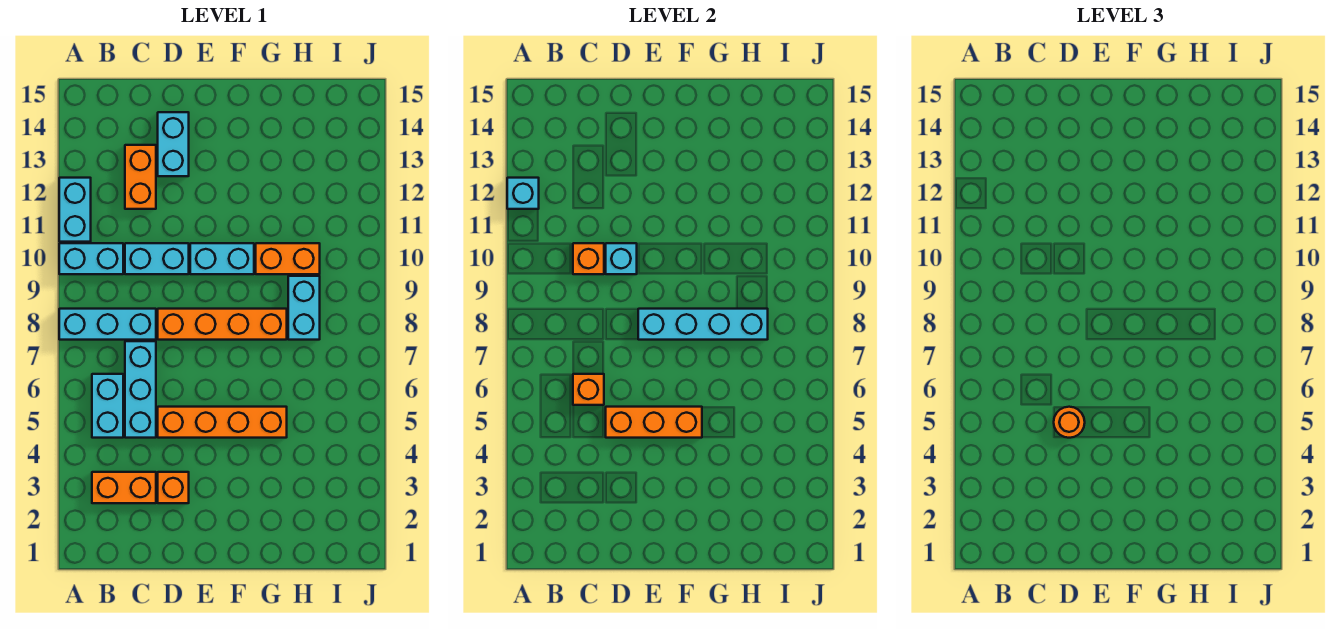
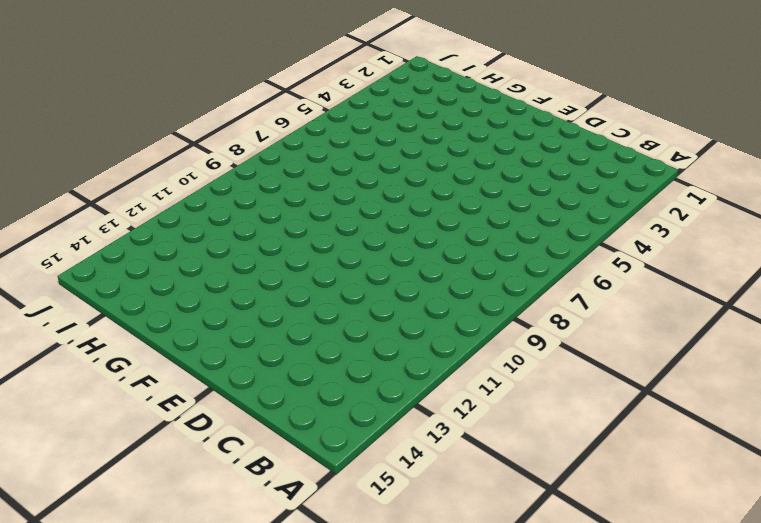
none -> cyan brick A8:C8 level 1
none -> cyan brick A10:B10 level 1
none -> cyan brick A11:A12 level 1

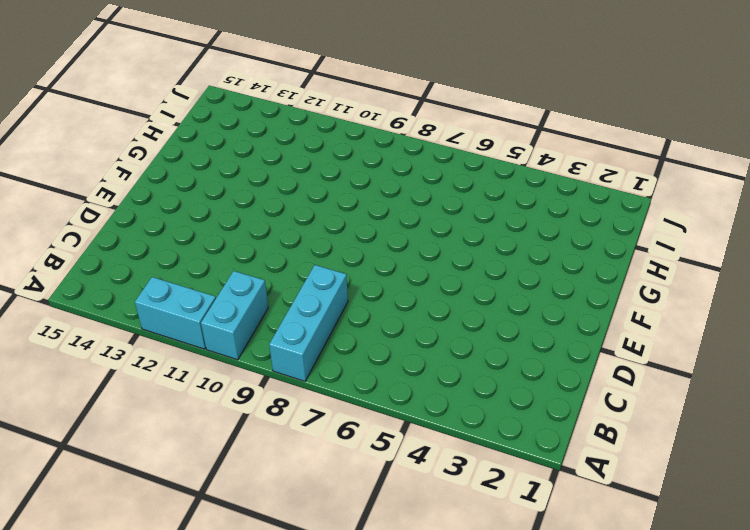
none -> orange brick B3:C3 level 1
none -> cyan brick B5:B6 level 1
none -> cyan brick C5:C7 level 1

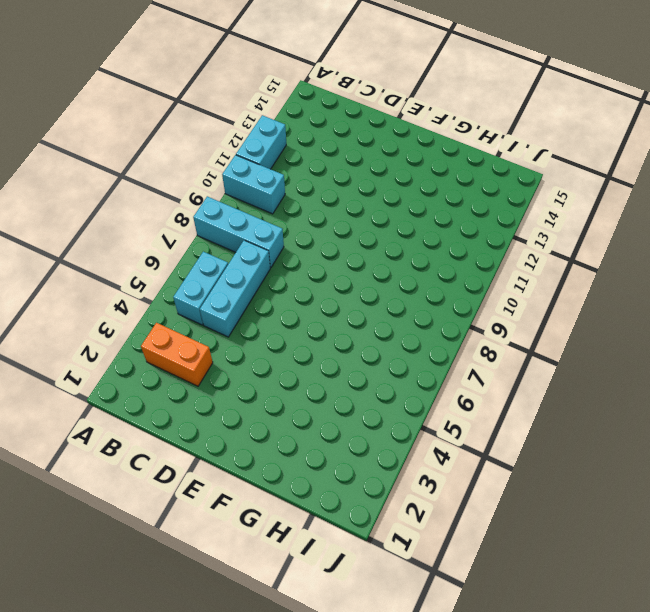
none -> cyan brick C10:D10 level 1
none -> orange brick C12:C13 level 1
none -> orange brick D3 level 1

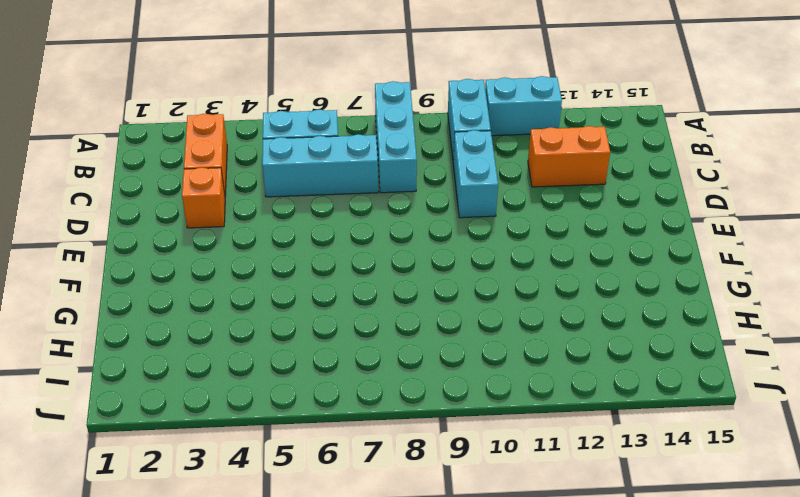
none -> orange brick D5:G5 level 1
none -> orange brick D8:G8 level 1
none -> cyan brick D13:D14 level 1

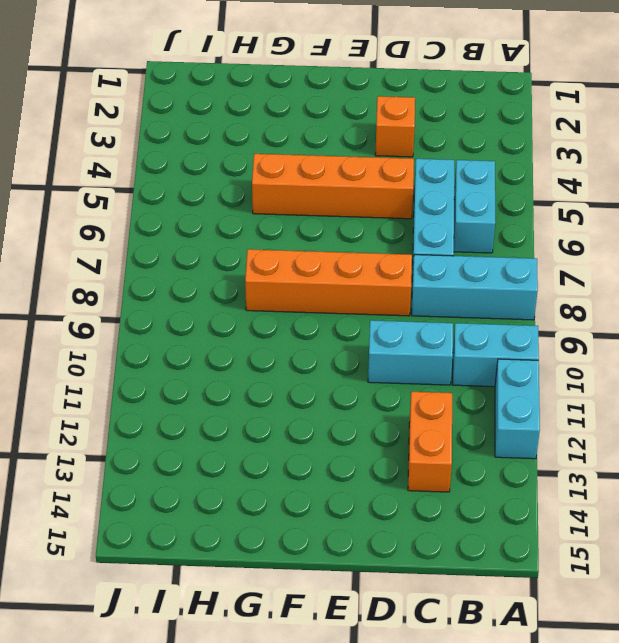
none -> orange brick B3:C3 level 1
none -> cyan brick D13:D14 level 1
none -> cyan brick E10:F10 level 1

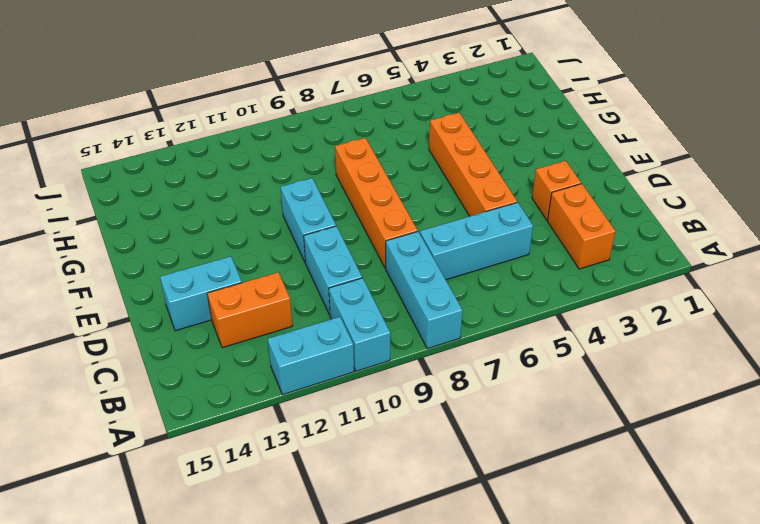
none -> cyan brick B5:B6 level 1
none -> orange brick G10:H10 level 1
none -> cyan brick H8:H9 level 1

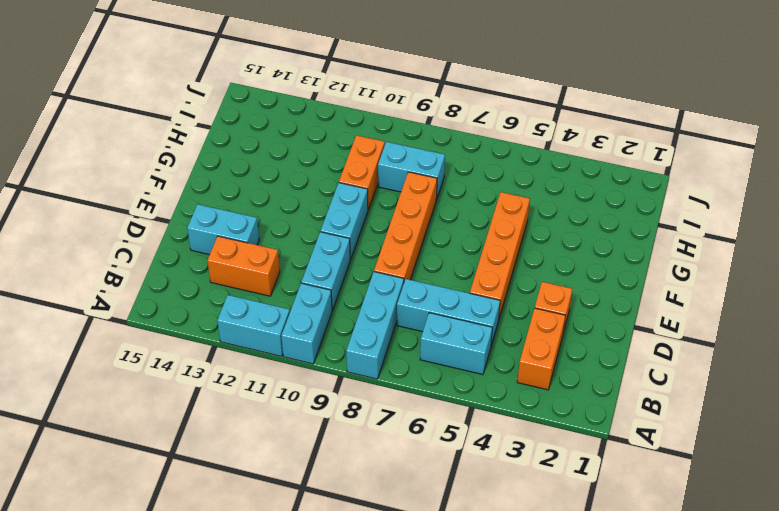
none -> cyan brick A12 level 2
none -> orange brick C6 level 2
none -> orange brick C10 level 2

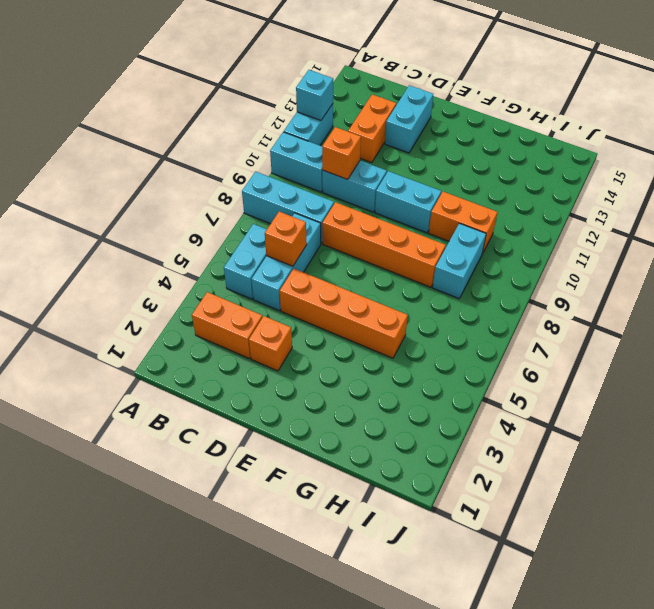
none -> orange brick D5:F5 level 2
none -> cyan brick D10 level 2
none -> cyan brick E8:H8 level 2

